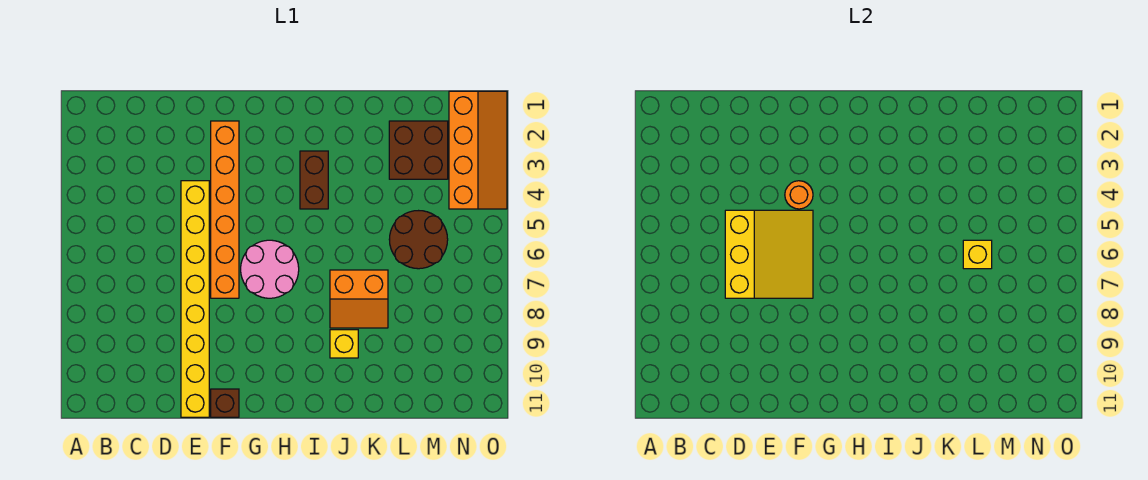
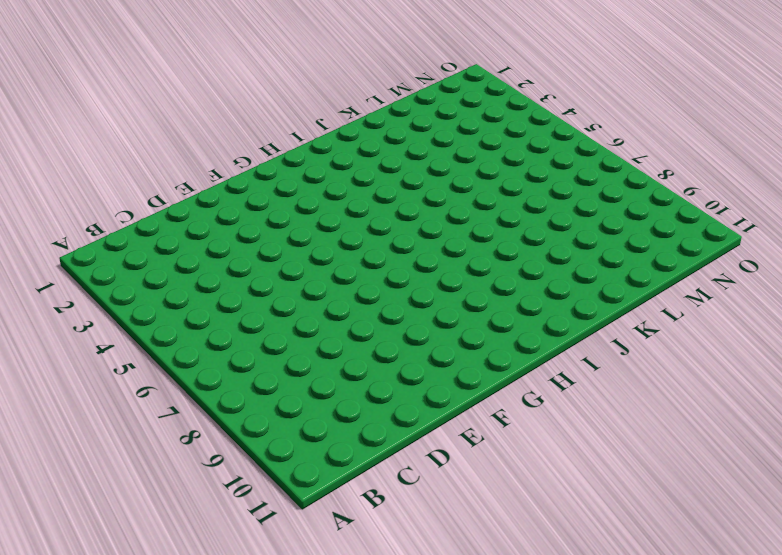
none -> yellow brick E4:E11 level 1
none -> orange brick F2:F7 level 1
none -> brown brick F11 level 1

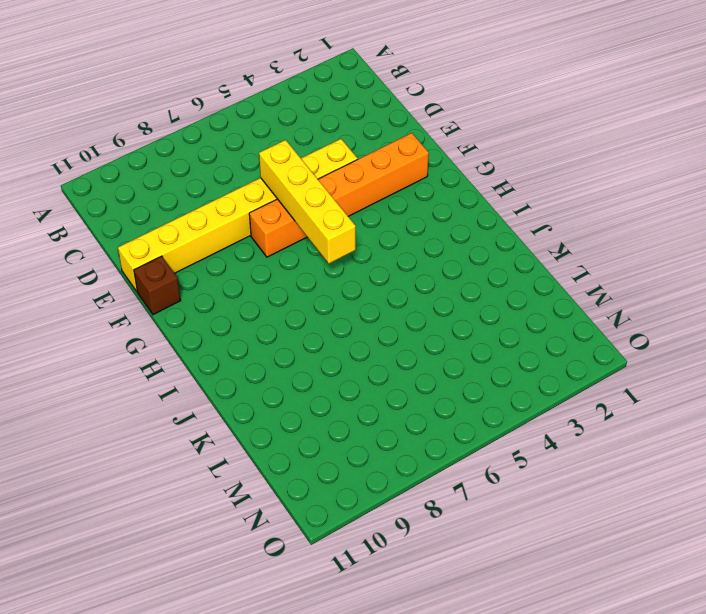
yellow brick E6:H6 level 2 -> yellow slope D5:F7 level 2 top D
none -> pink round brick G6:H7 level 1
none -> brown brick I3:I4 level 1
none -> orange slope J7:K8 level 1 top 7

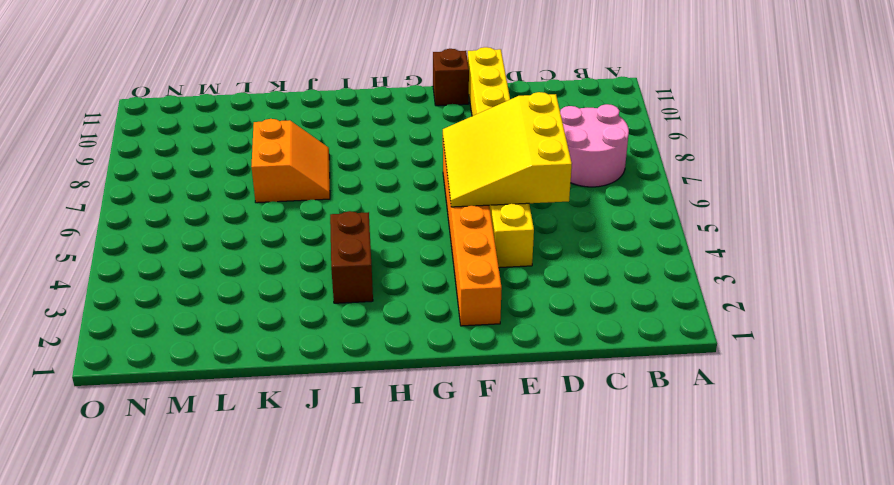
pink round brick B7:C8 level 1 -> pink round brick G6:H7 level 1
orange slope J7:K8 level 1 top K -> orange slope J7:K8 level 1 top 7
none -> yellow brick J9 level 1
none -> brown brick L2:M3 level 1
none -> brown round brick L5:M6 level 1

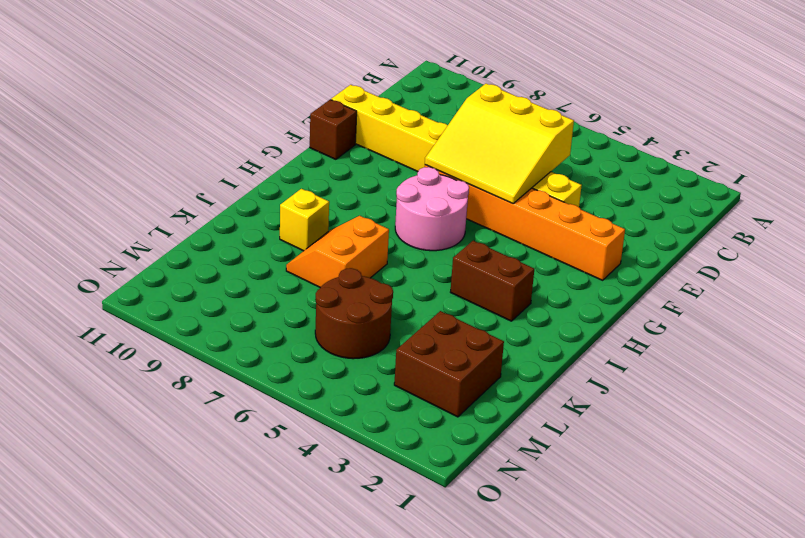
none -> orange slope N1:O4 level 1 top N
none -> orange round brick F4 level 2
none -> yellow brick L6 level 2

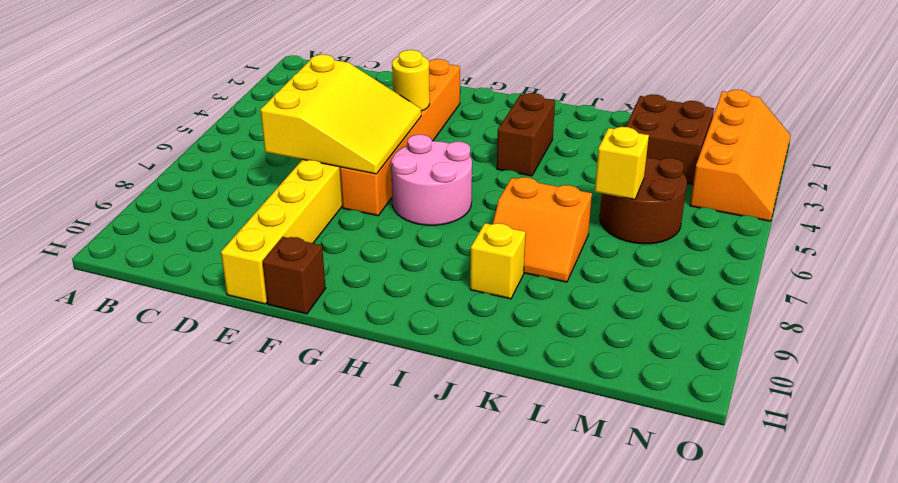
yellow round brick F4 level 2 -> orange round brick F4 level 2

